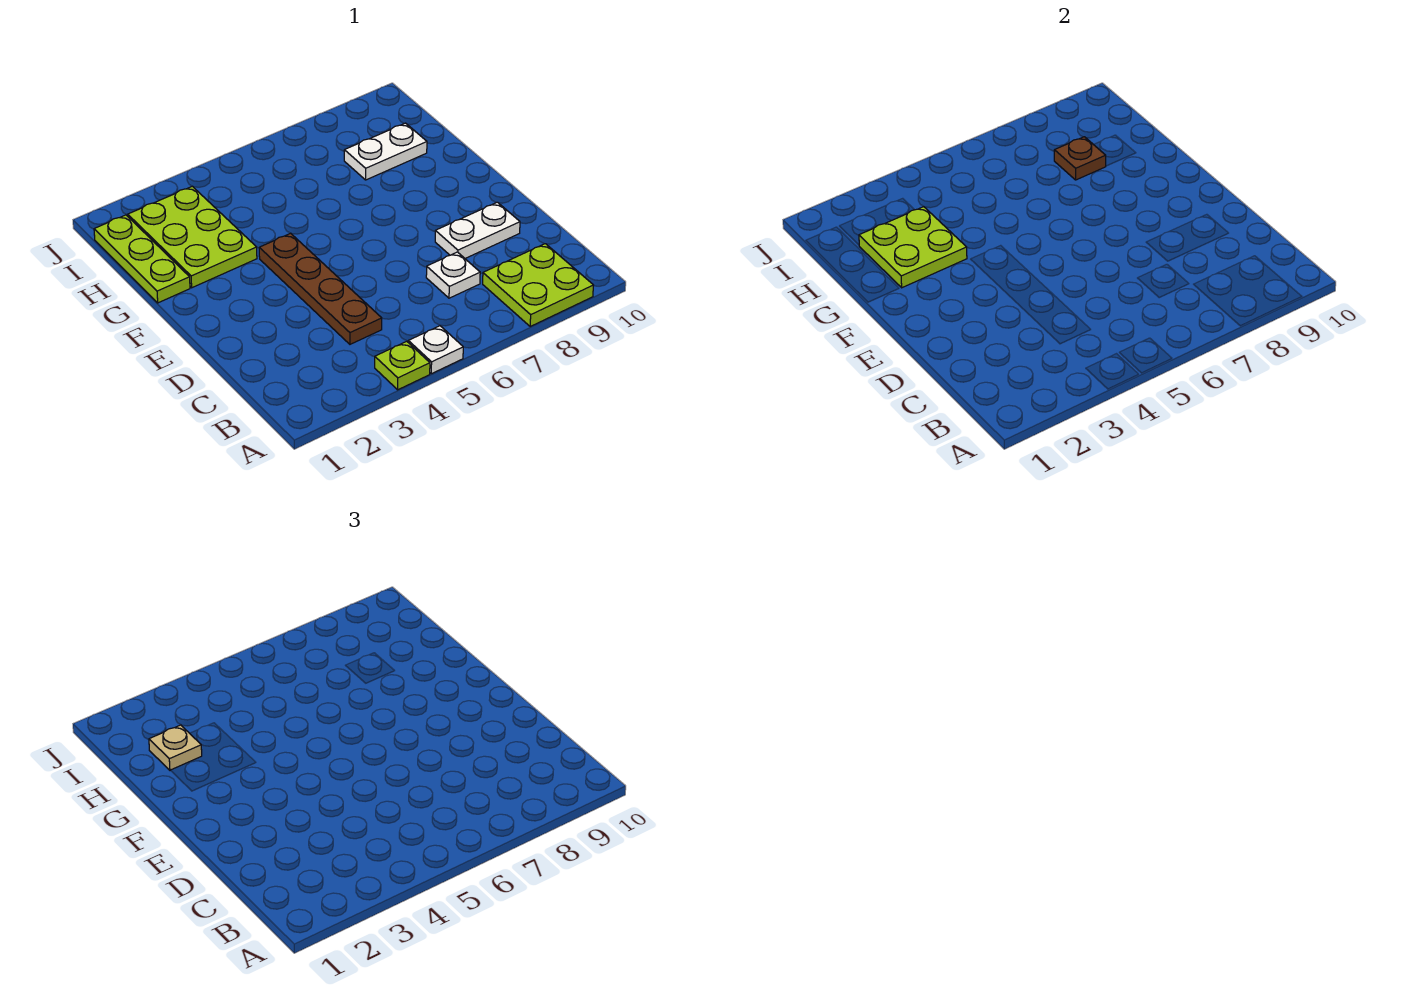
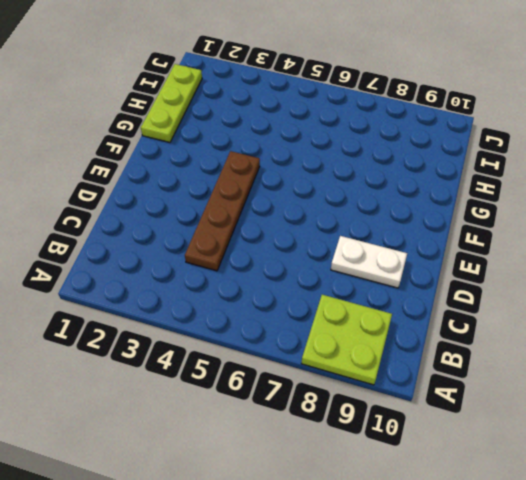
none -> lime plate A4 level 1
none -> white plate A5 level 1
none -> white plate C7 level 1

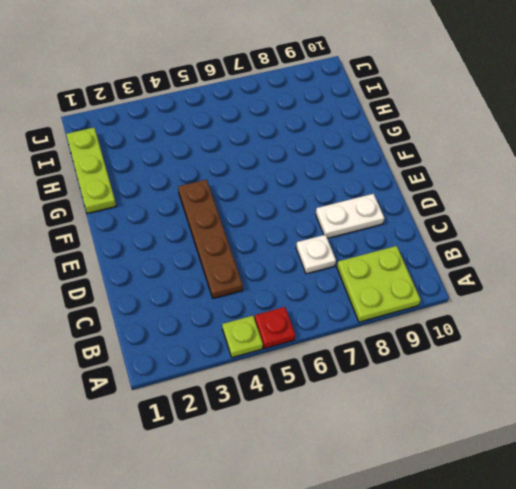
red plate A5 level 1 -> white plate A5 level 1
none -> lime plate G2:I3 level 1
none -> white plate H8:H9 level 1
none -> lime plate G2:H3 level 2

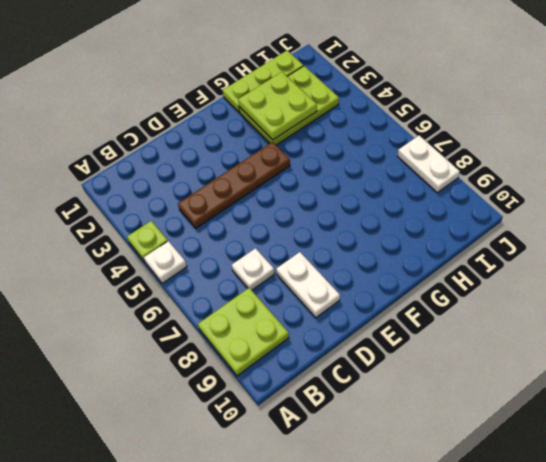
white plate J7:J8 level 1 -> white plate H8:H9 level 1
none -> brown plate H8 level 2
none -> tan plate H2 level 3

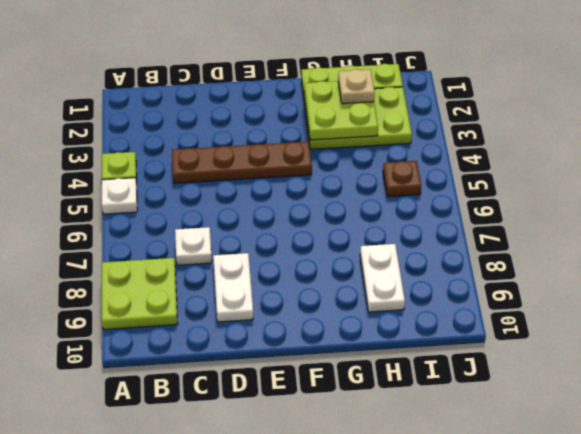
brown plate I5 level 1 -> brown plate H8 level 2

